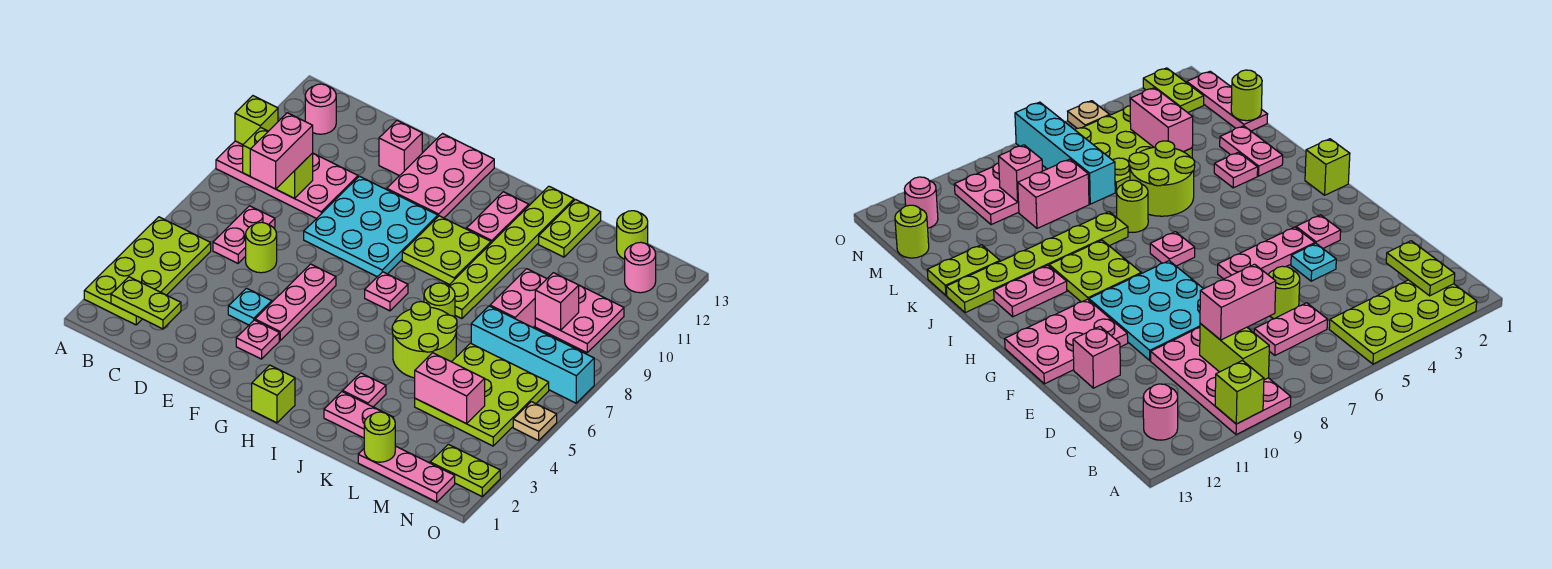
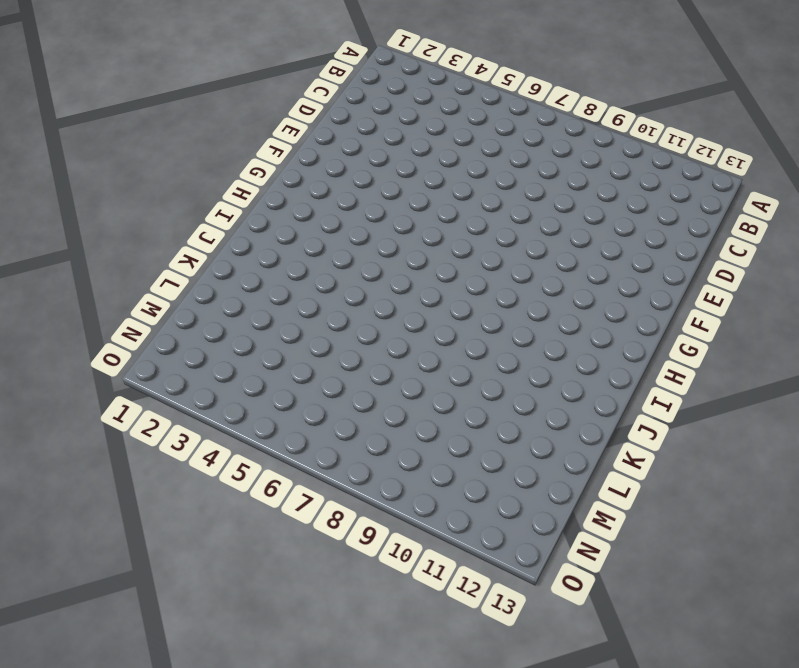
none -> lime plate A2:B5 level 1
none -> pink plate A9:D10 level 1
none -> pink round brick B12 level 1
none -> pink plate C6:C7 level 1

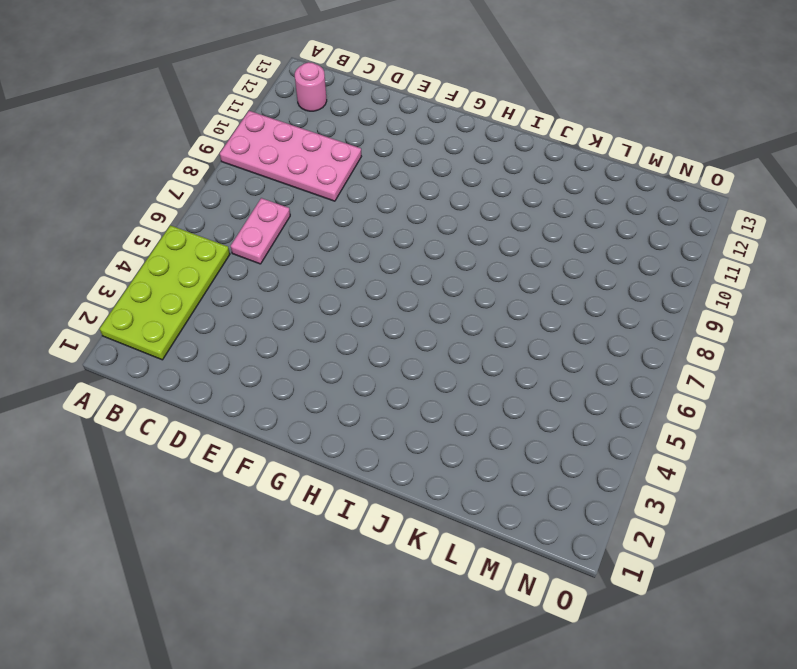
none -> lime round brick D6 level 1
none -> cyan plate E4 level 1
none -> cyan plate E8:G10 level 1
none -> pink brick E12 level 1

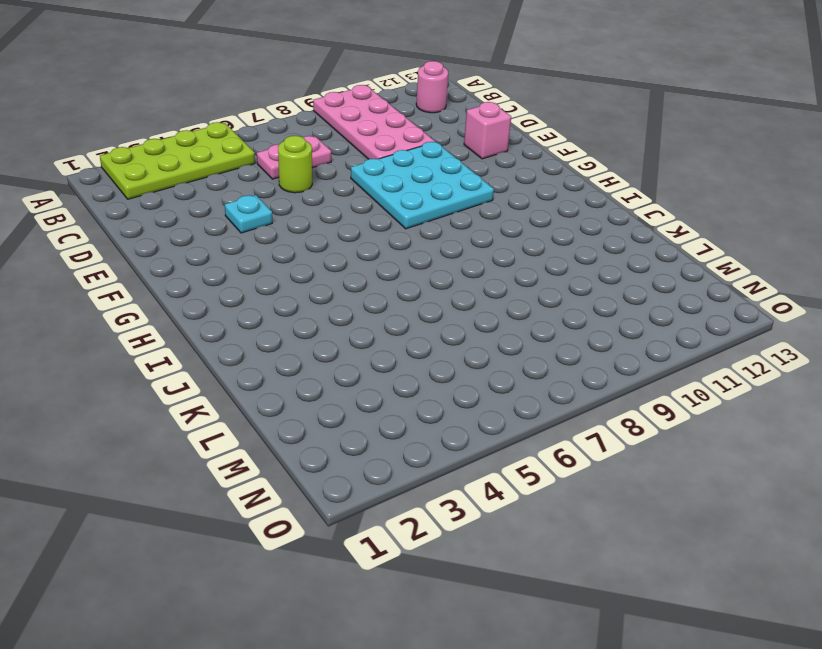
none -> pink plate F3 level 1
none -> pink plate F4:F6 level 1
none -> pink plate F11:G13 level 1
none -> lime brick H1 level 1

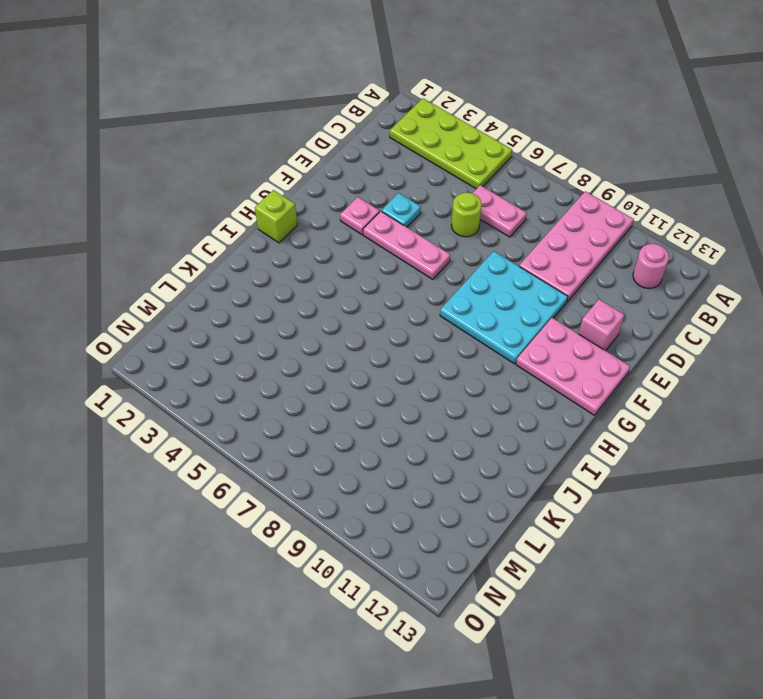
none -> pink plate H7 level 1
none -> lime plate H9:I10 level 1
none -> pink plate I11:I12 level 1
none -> pink plate J2:K2 level 1

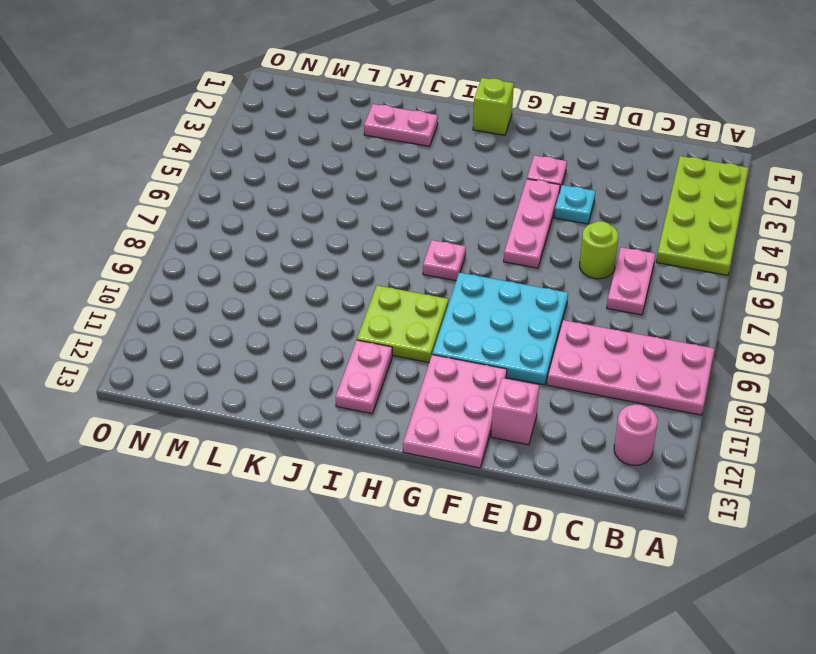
none -> pink plate J3 level 1
none -> lime round brick J5:K6 level 1
none -> lime round brick J7 level 1
none -> lime plate J8:J13 level 1

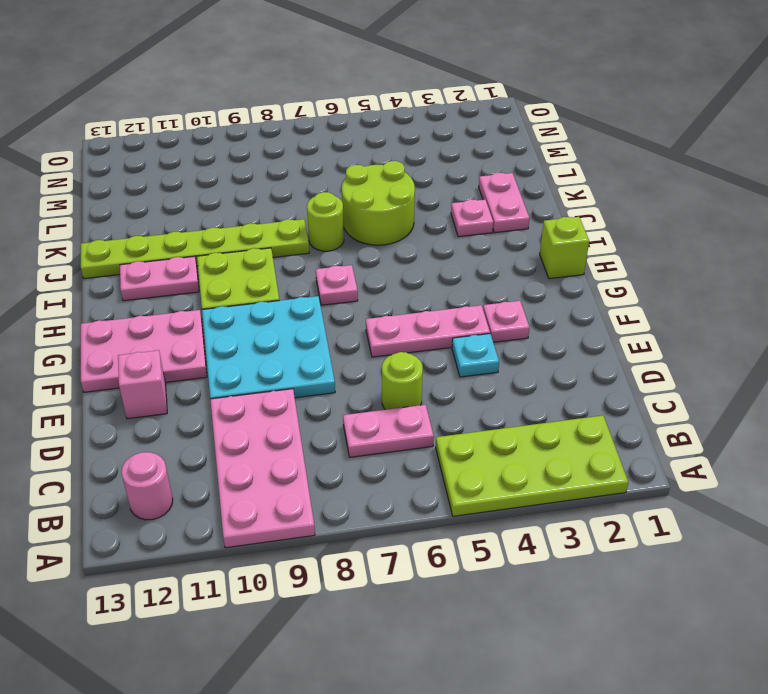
none -> lime plate K12:K13 level 1
none -> pink plate L1:N1 level 1
none -> lime plate L4:N6 level 1
none -> cyan brick L7:O7 level 1

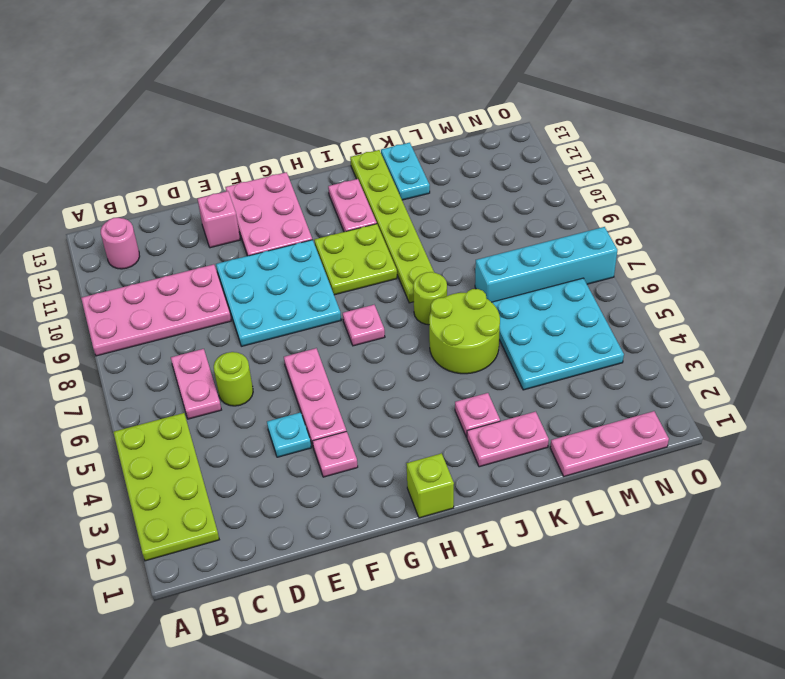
cyan plate K12:K13 level 1 -> lime plate K12:K13 level 1
cyan plate L4:N6 level 1 -> lime plate L4:N6 level 1
none -> pink brick L8:L9 level 1
none -> pink plate M9:N10 level 1
none -> lime round brick M13 level 1
none -> lime plate N2:O2 level 1

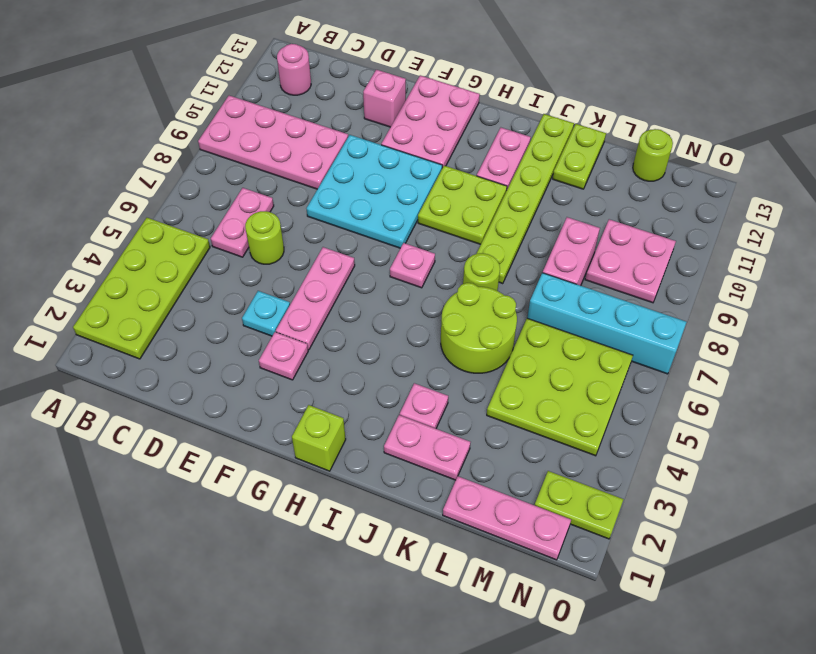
none -> pink round brick N12 level 1
none -> tan plate O5 level 1
none -> lime brick A10 level 2
none -> lime plate B2:C2 level 2

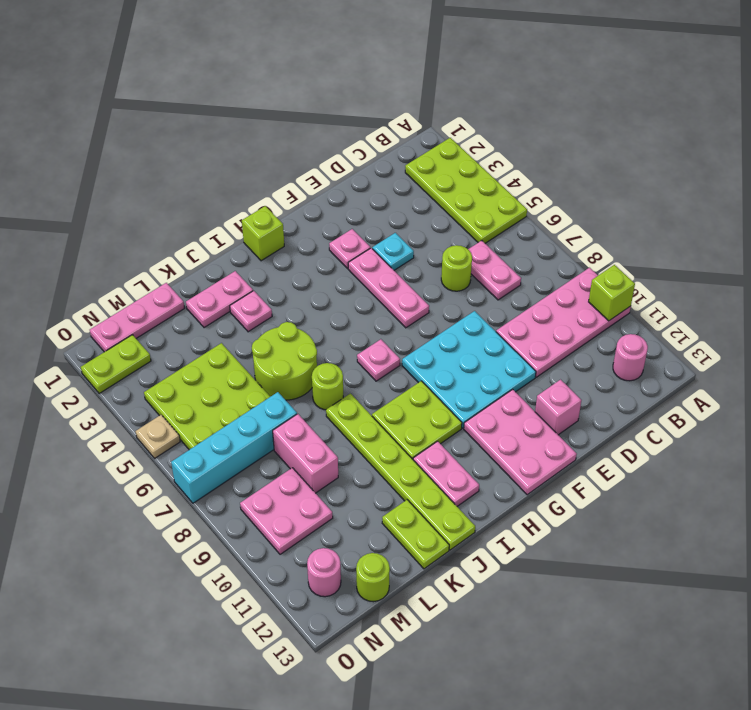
none -> lime plate B2:C2 level 2
none -> lime brick B9:C9 level 2
none -> lime round brick L1 level 2
none -> pink brick L4:M4 level 2

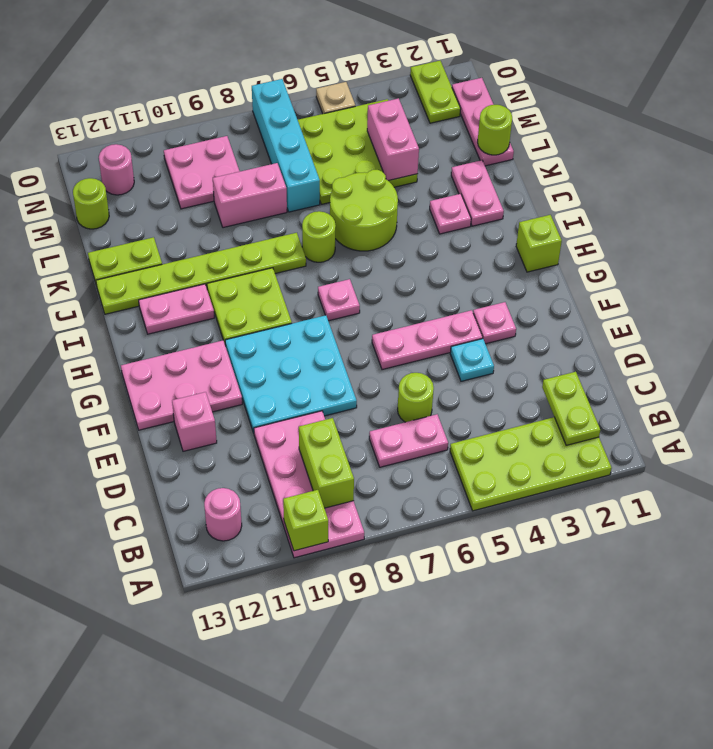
none -> pink brick M9 level 2
none -> pink brick C8:C9 level 3

